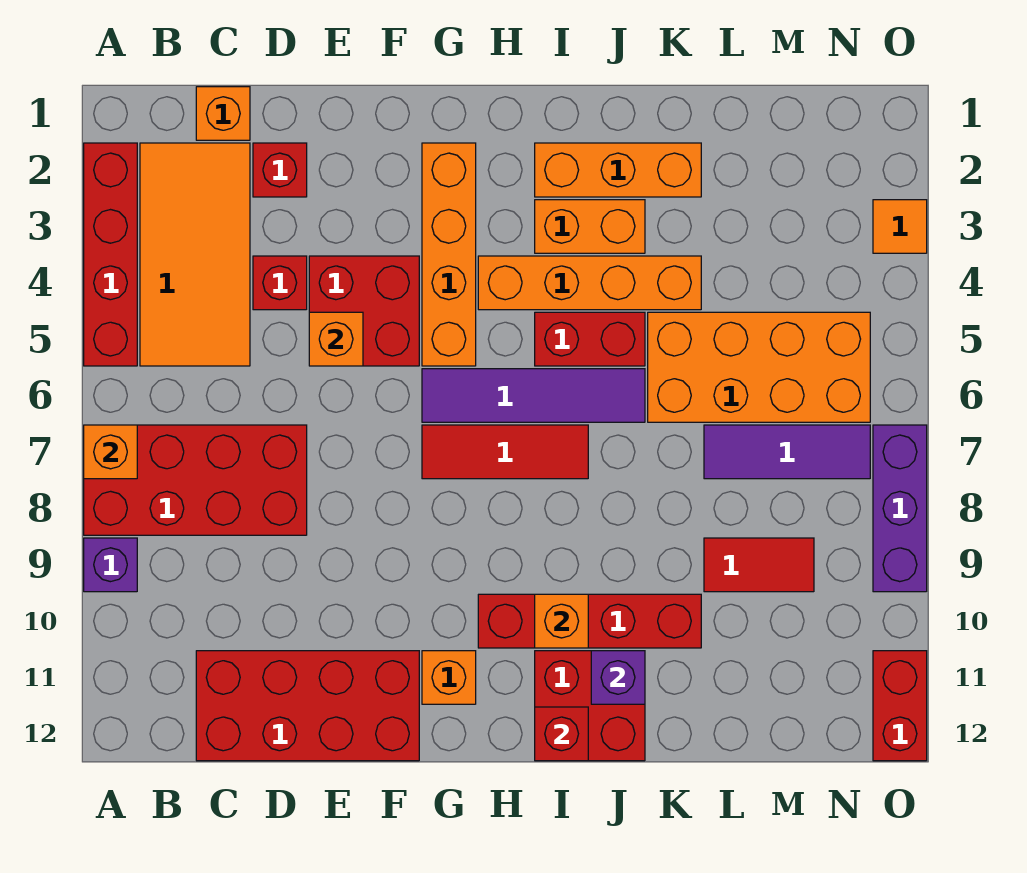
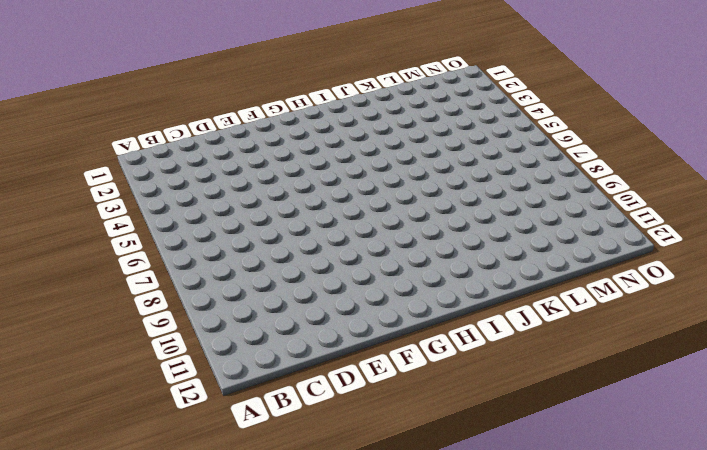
none -> red brick A2:A5 level 1
none -> red brick A7:D8 level 1
none -> purple brick A9 level 1
none -> orange tile B2:C5 level 1

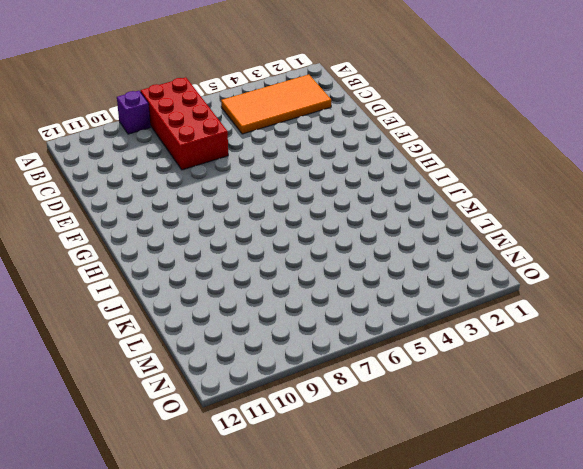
none -> red brick A2:A5 level 1
none -> orange brick C1 level 1
none -> red brick C11:F12 level 1
none -> red brick D2 level 1

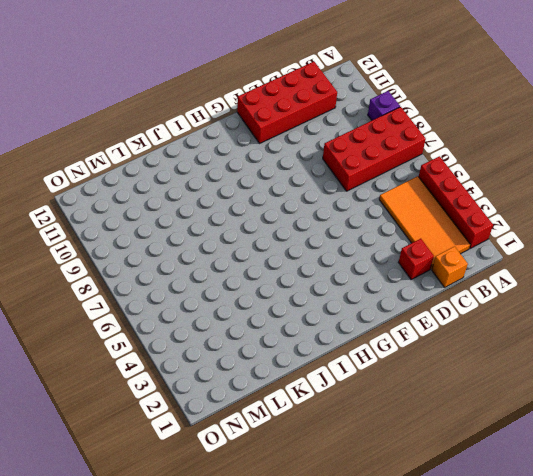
none -> red brick D4 level 1
none -> red brick E4:F5 level 1
none -> orange brick G2:G5 level 1
none -> purple tile G6:J6 level 1

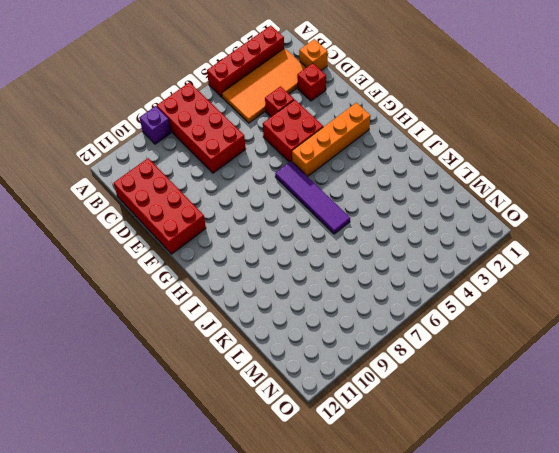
none -> red tile G7:I7 level 1
none -> orange brick G11 level 1
none -> orange brick H4:K4 level 1
none -> red brick H10:K10 level 1

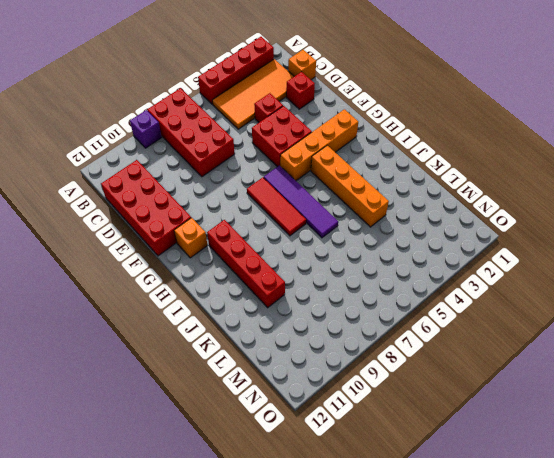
none -> orange brick I2:K2 level 1
none -> orange brick I3:J3 level 1
none -> red brick I5:J5 level 1
none -> red brick I11:J12 level 1

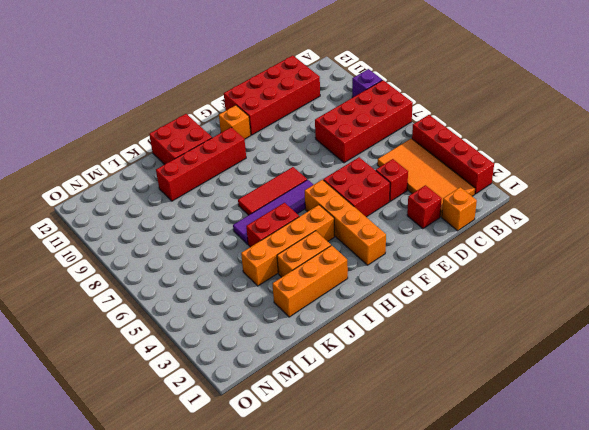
none -> orange brick K5:N6 level 1
none -> purple tile L7:N7 level 1
none -> red tile L9:M9 level 1
none -> orange tile O3 level 1

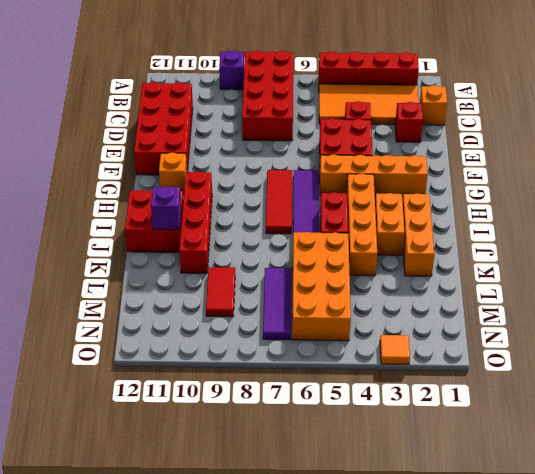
none -> purple brick O7:O9 level 1
none -> red brick O11:O12 level 1
none -> orange brick A7 level 2
none -> orange brick E5 level 2

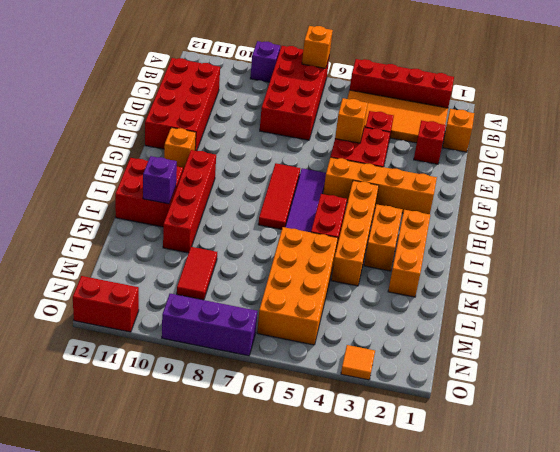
none -> purple tile L7:N7 level 1
none -> orange brick I10 level 2
none -> red brick I12 level 2

